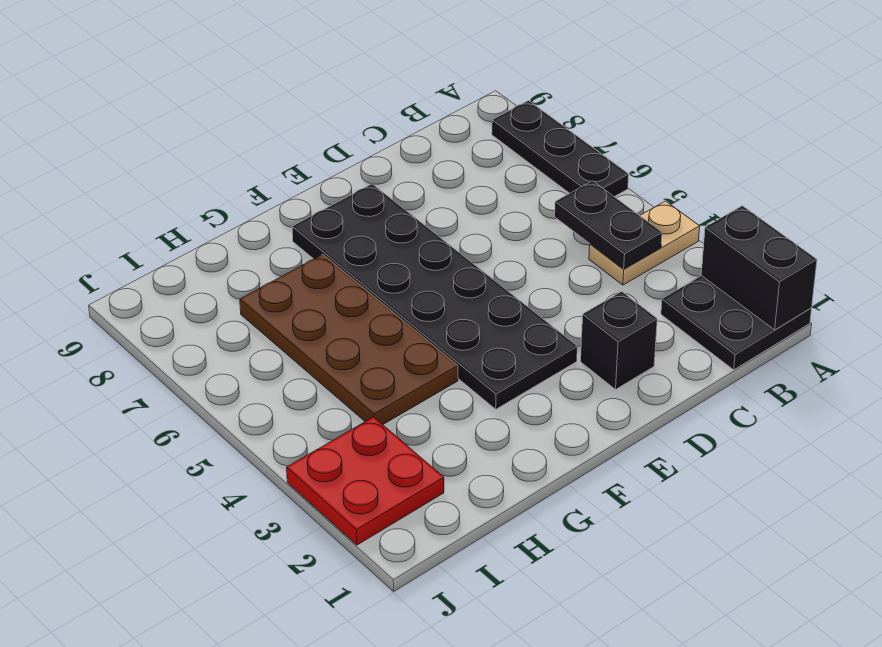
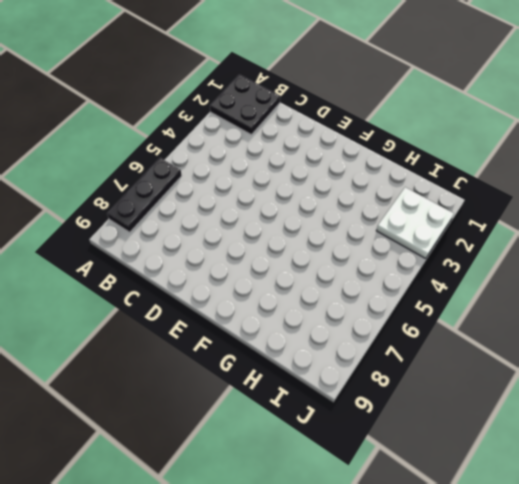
white plate I2:J3 level 1 -> red plate I2:J3 level 1
none -> tan plate A4:B4 level 1
none -> black brick D2 level 1

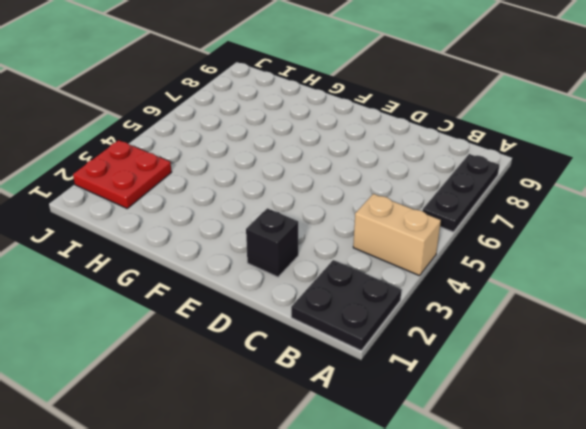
tan brick A4:B4 level 1 -> tan plate A4:B4 level 1
none -> black plate E3:F8 level 1
none -> brown plate G4:H7 level 1

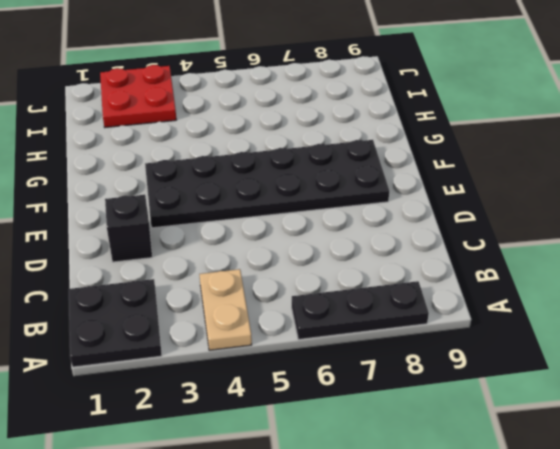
none -> brown plate G4:H7 level 1
none -> black brick A1:A2 level 2

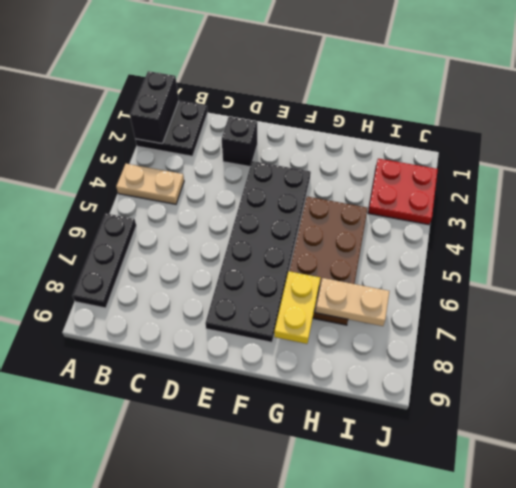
yellow plate G7:G8 level 2 -> none
tan plate H7:I7 level 2 -> none
none -> black plate B4:B5 level 2

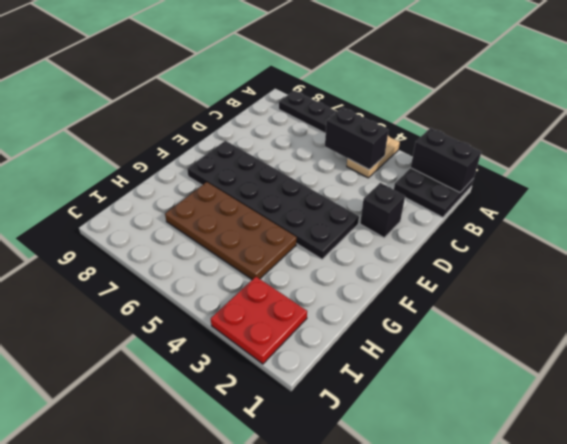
black brick B4:B5 level 2 -> black plate B4:B5 level 2

